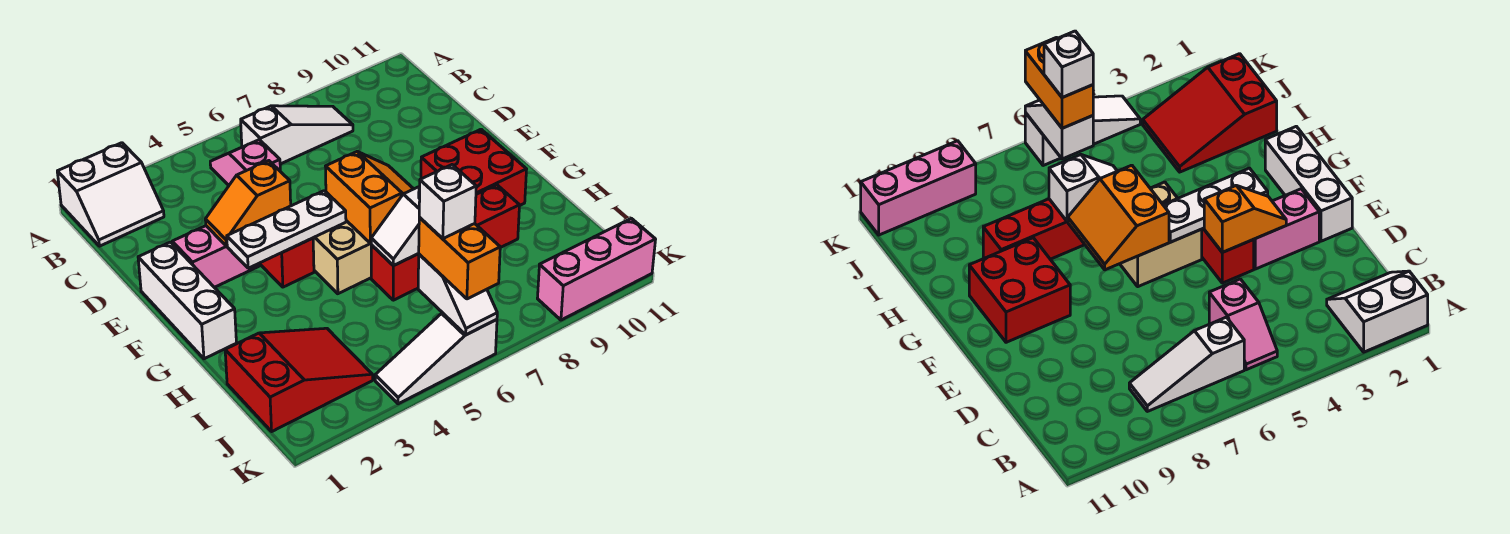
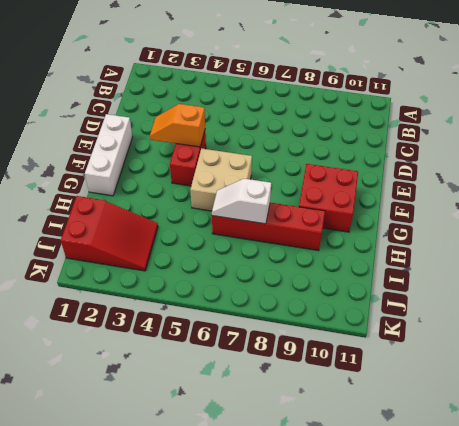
none -> white slope A1:B2 level 1 top A
none -> pink slope B5:C5 level 1 top C
none -> white slope B6:B8 level 1 top 6

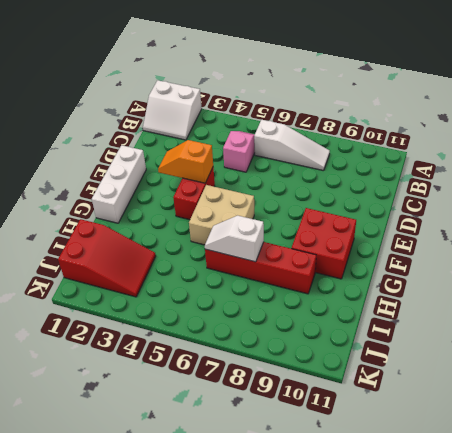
none -> pink brick E2:E3 level 1
none -> white slope K4:K6 level 1 top 6
none -> pink brick K9:K11 level 1

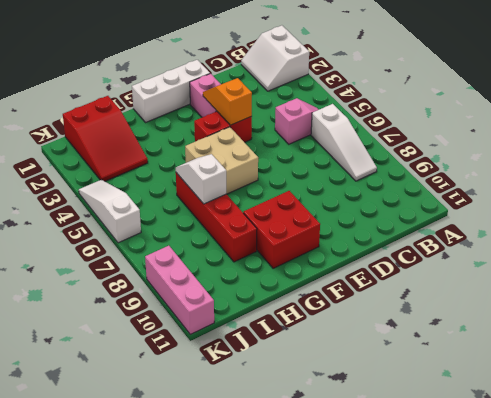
none -> white plate F3:F5 level 2
none -> orange slope F6:G7 level 2 top 6
none -> white slope J6:K6 level 2 top J

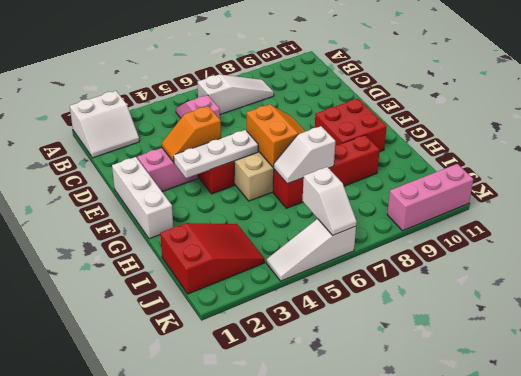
none -> orange brick J6:K6 level 3
none -> white brick J6 level 4

